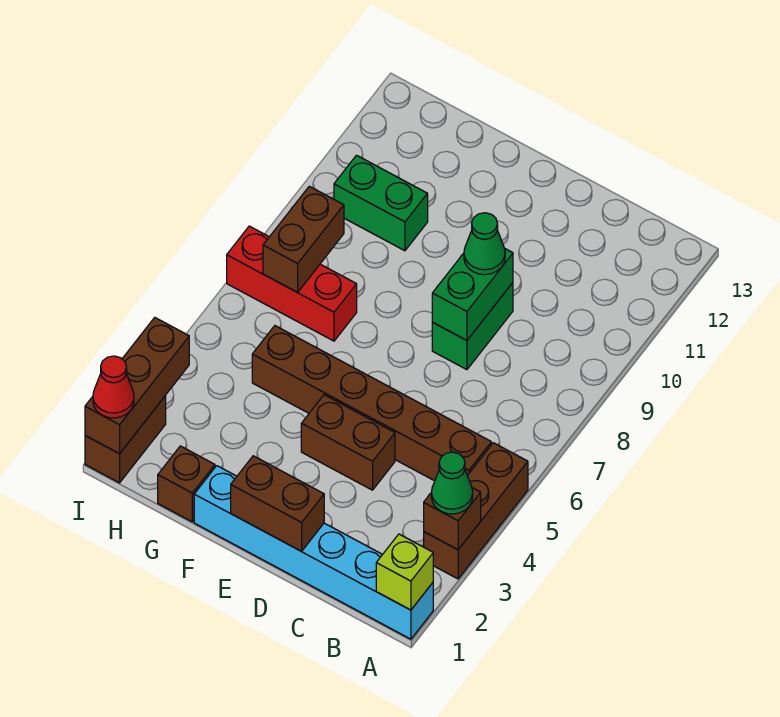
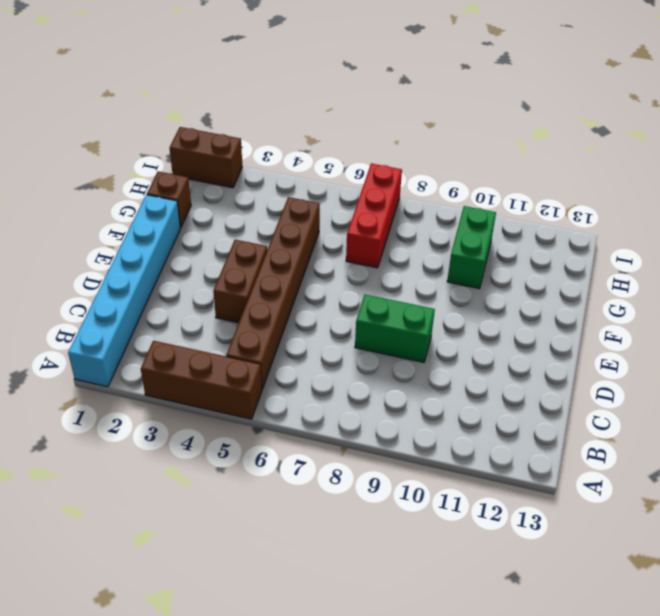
none -> lime brick A1 level 2
none -> brown brick A3 level 2
none -> brown brick D1:E1 level 2

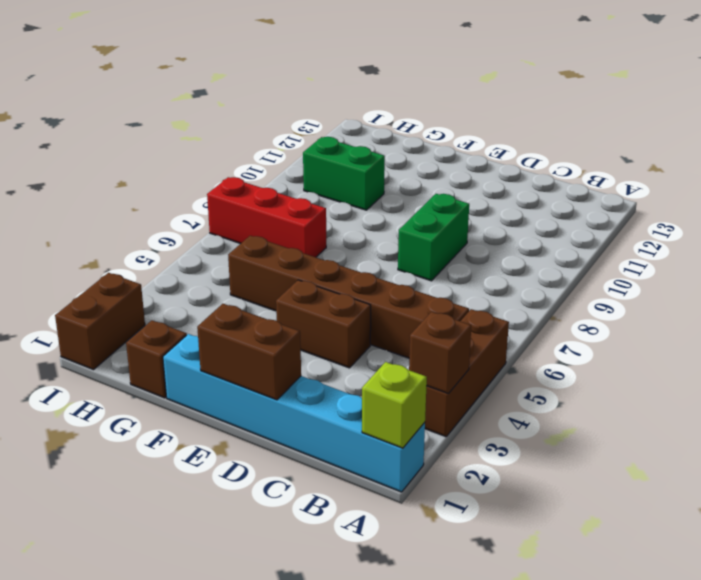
none -> green brick D8:D9 level 2
none -> brown brick H7:H8 level 2
none -> brown brick I1:I3 level 2

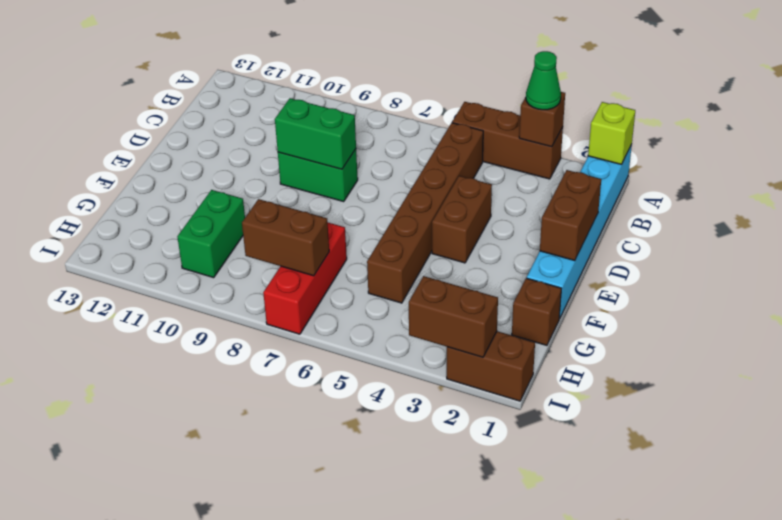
brown brick I2:I3 level 2 -> brown brick I1:I3 level 2
none -> green cone D9 level 3
none -> red cone I1 level 3

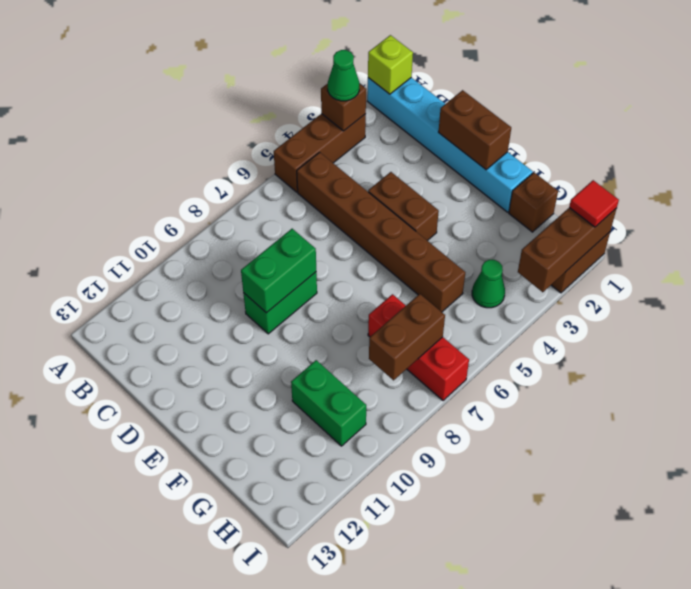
green cone H4 level 1 -> green cone D9 level 3
red tile I1 level 3 -> red cone I1 level 3

